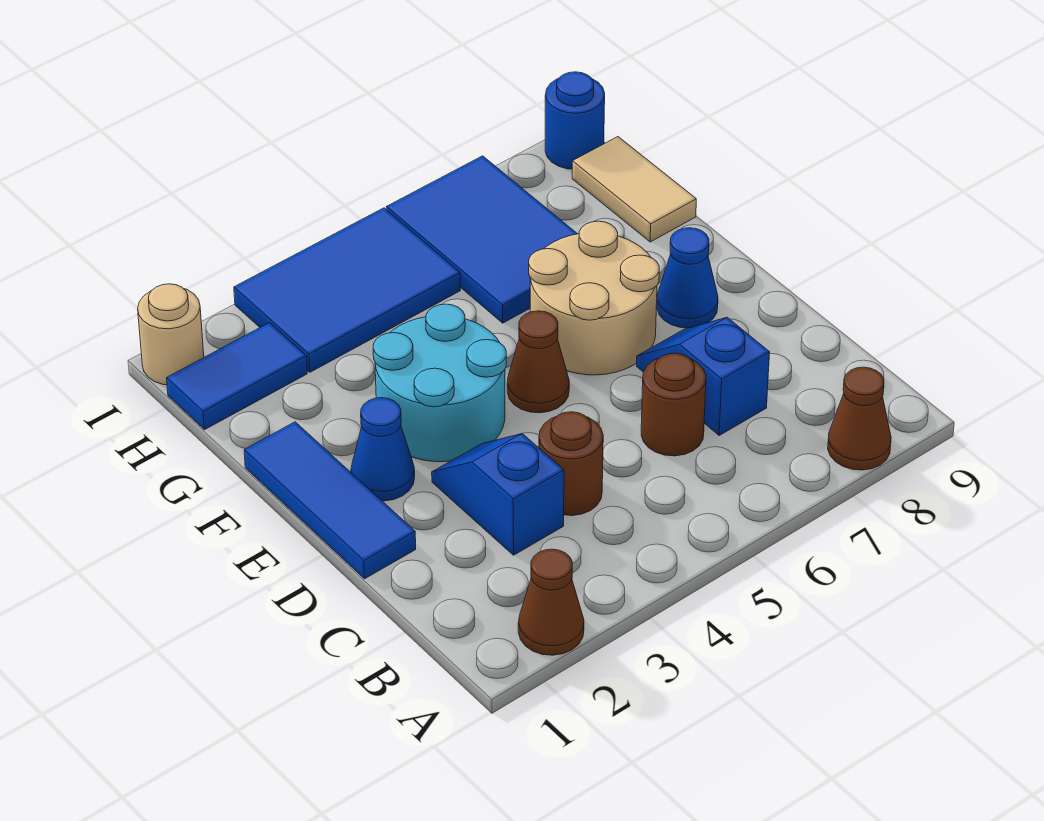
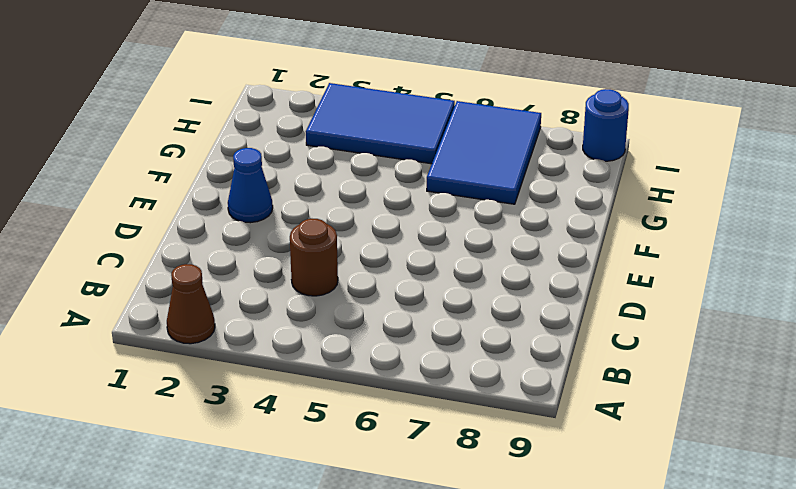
none -> brown cone A8 level 1
none -> blue slope C3:D3 level 1 top C
none -> brown round brick C6 level 1

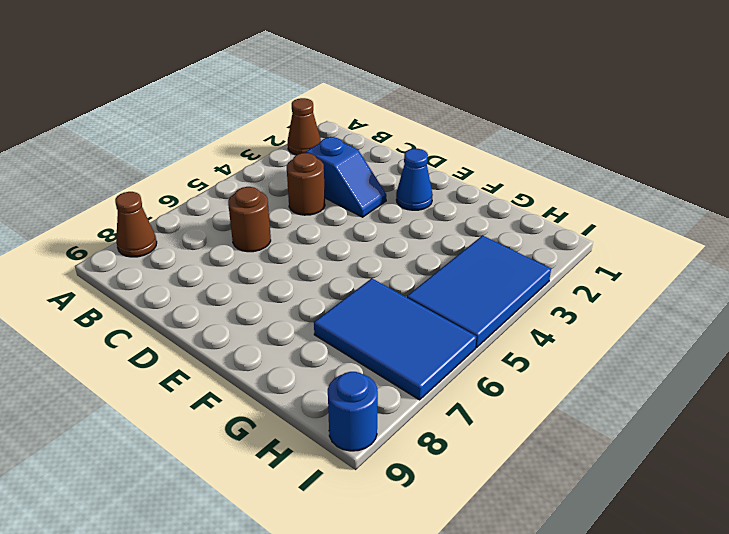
none -> blue slope C7:D7 level 1 top C
none -> blue tile D1:F1 level 1
none -> cyan round brick E3:F4 level 1

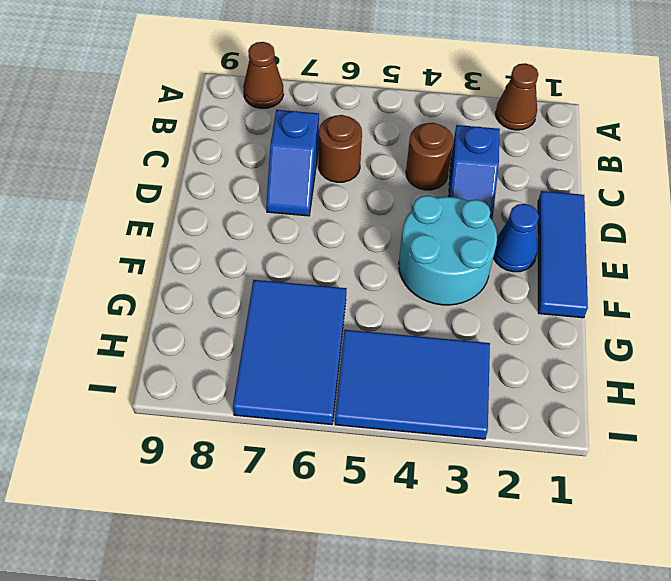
none -> brown cone E5 level 1
none -> tan round brick E6:F7 level 1
none -> blue cone E8 level 1

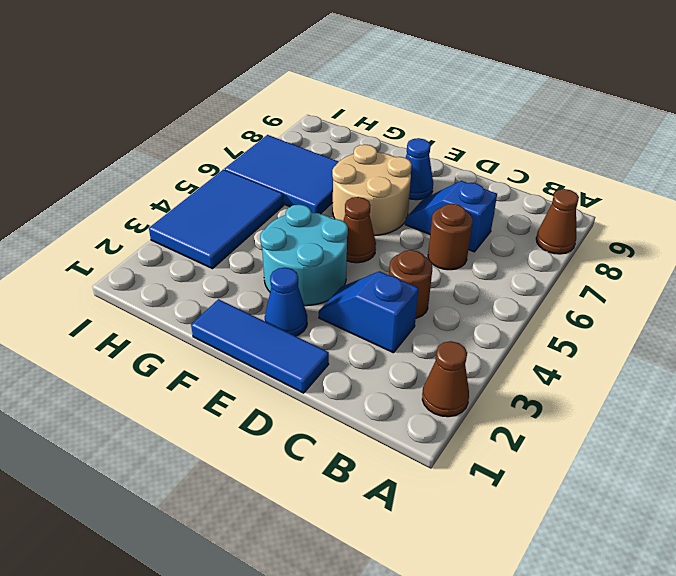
none -> tan tile G9:H9 level 1
none -> blue tile H1:H2 level 1
none -> tan round brick I1 level 1

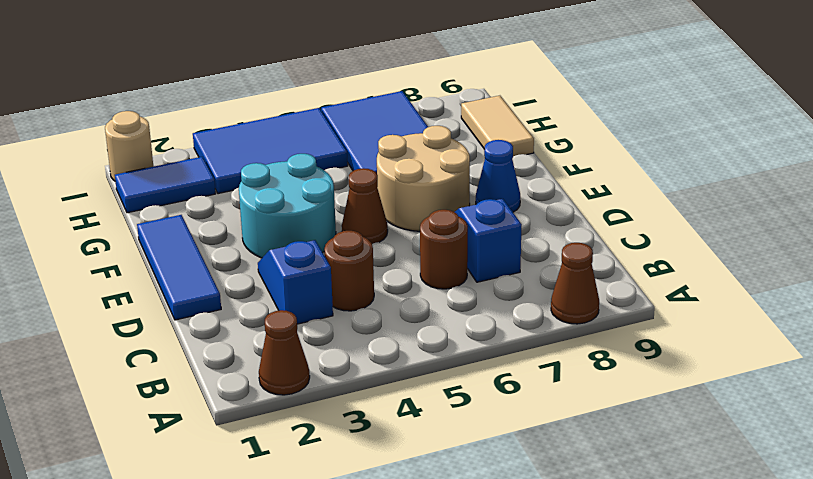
none -> blue cone E2 level 1
none -> blue round brick I9 level 1

